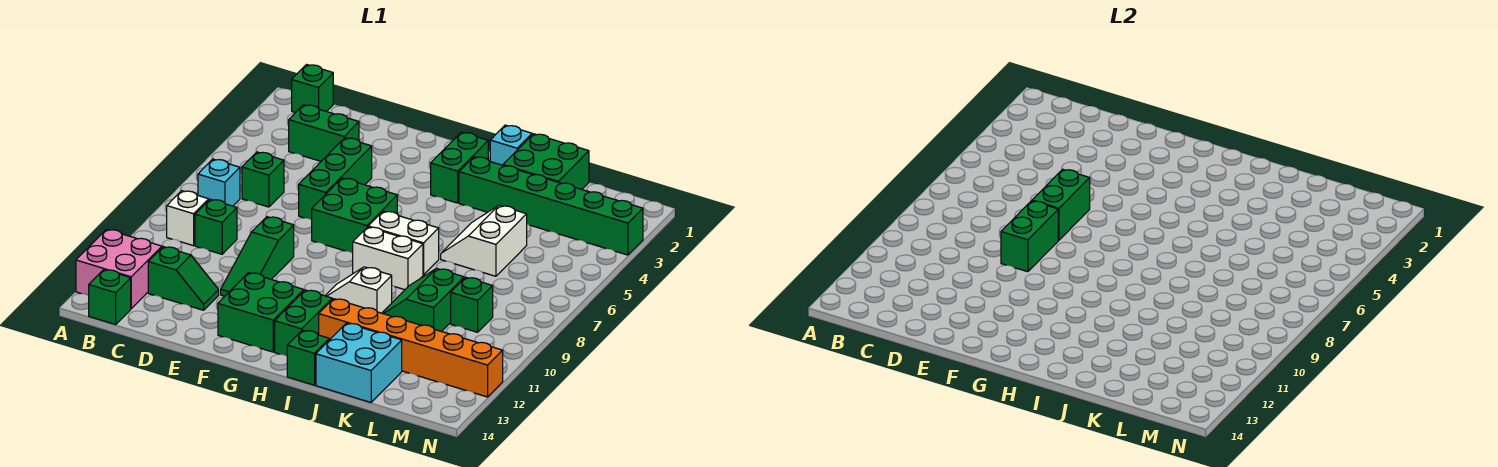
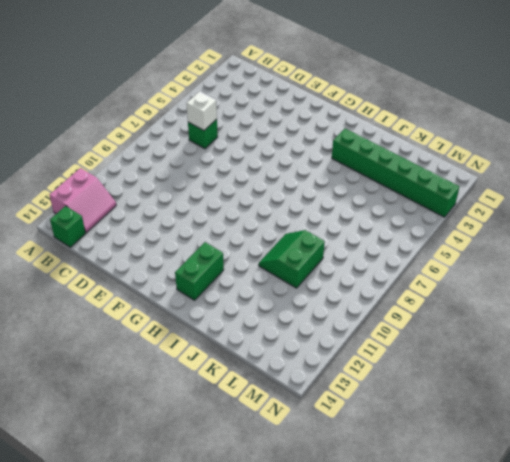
pink slope A12:B13 level 1 top A -> pink brick A12:B13 level 1
white brick C6 level 2 -> white brick B9 level 1
none -> green brick B1 level 1
none -> cyan brick B7 level 1
none -> green brick C3:D3 level 1

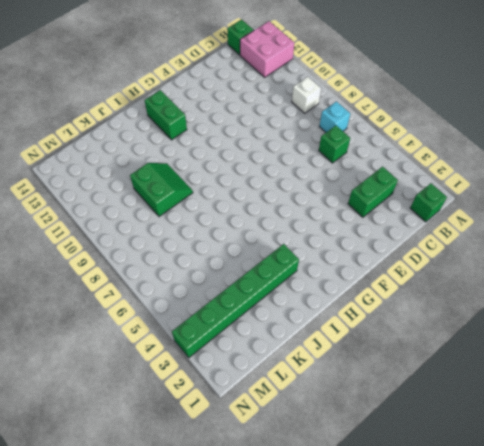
none -> green brick C9 level 1
none -> green slope C12:D12 level 1 top C
none -> green brick E4:E6 level 1

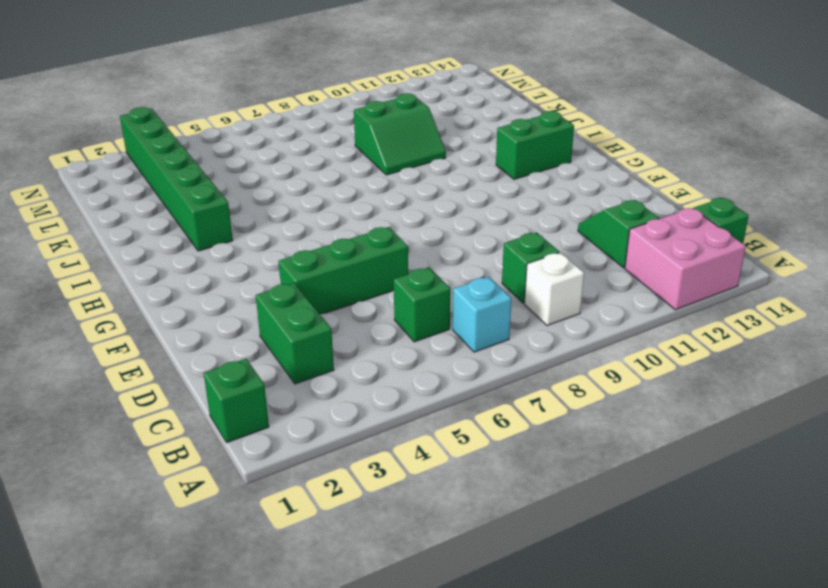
none -> green slope E9:E11 level 1 top 9
none -> green brick F6:G7 level 1
none -> green brick F12:G13 level 1

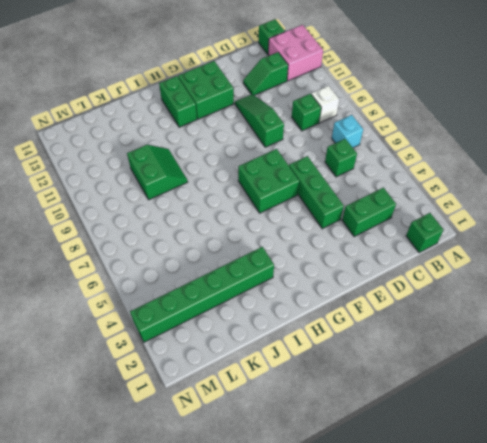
none -> green brick H2:H3 level 1
none -> white brick H7:I7 level 1
none -> white brick H8:I8 level 1

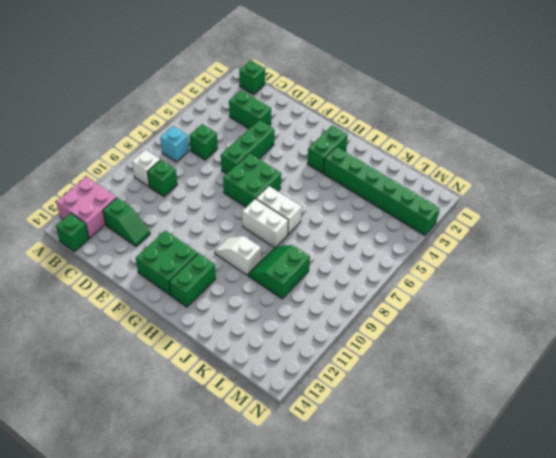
none -> green slope E9:E11 level 1 top 9
none -> cyan brick I1 level 1
none -> orange brick I12:N12 level 1

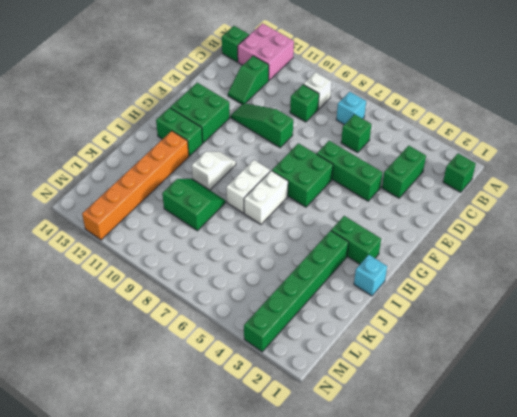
none -> green brick I14 level 1
none -> green brick J1:K2 level 1
none -> white slope J5:K6 level 1 top K

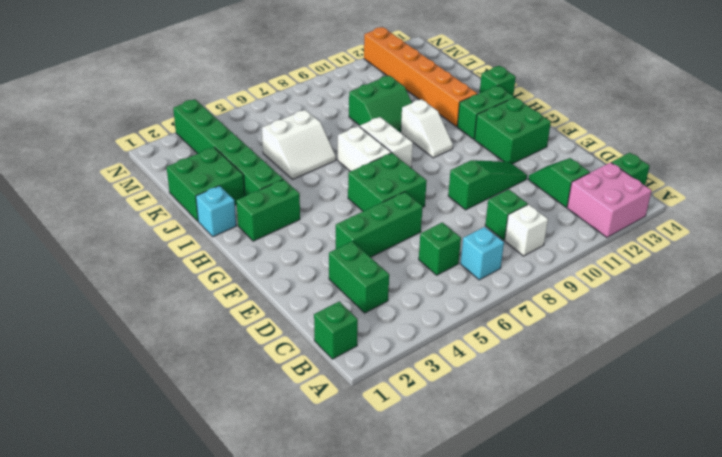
none -> cyan brick J13:K14 level 1
none -> green brick L9 level 1
none -> green brick E6:E7 level 2

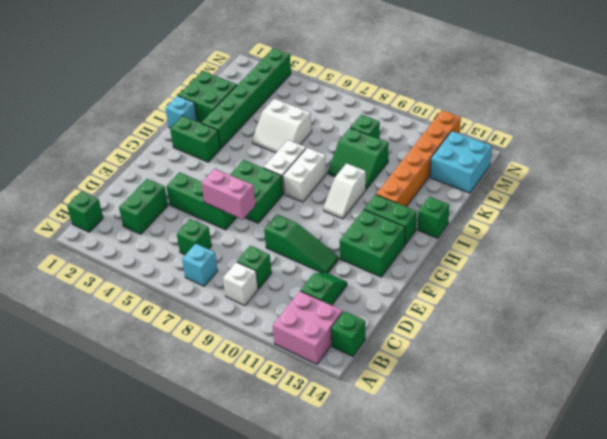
pink brick E6:E7 level 2 -> green brick E6:E7 level 2
cyan brick L13:M14 level 1 -> cyan brick J13:K14 level 1
none -> green brick E8:E9 level 2

